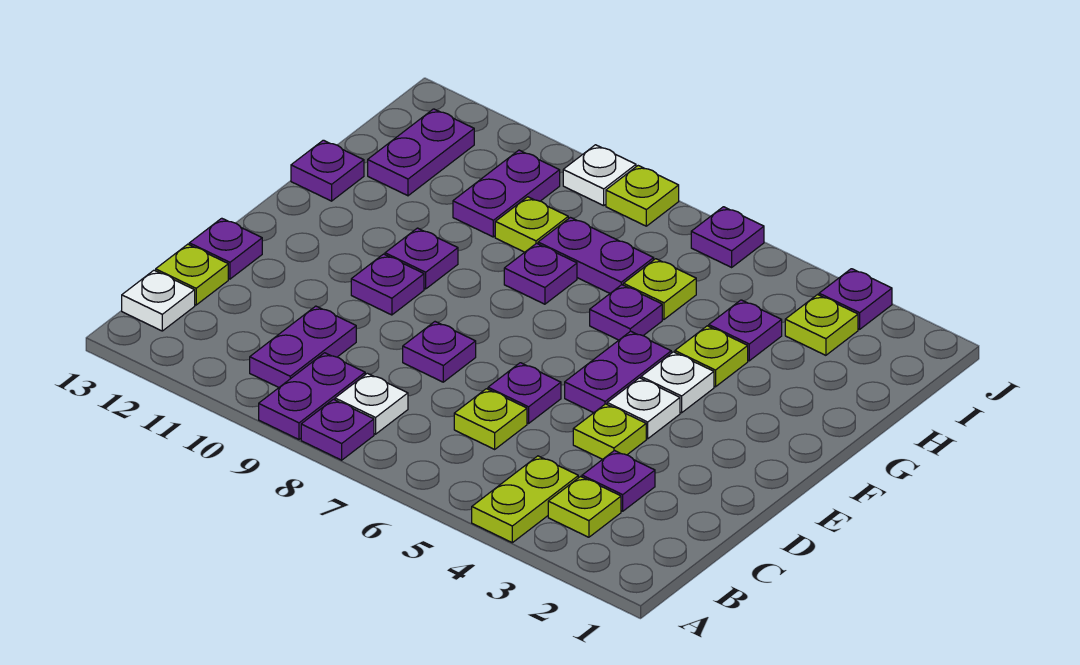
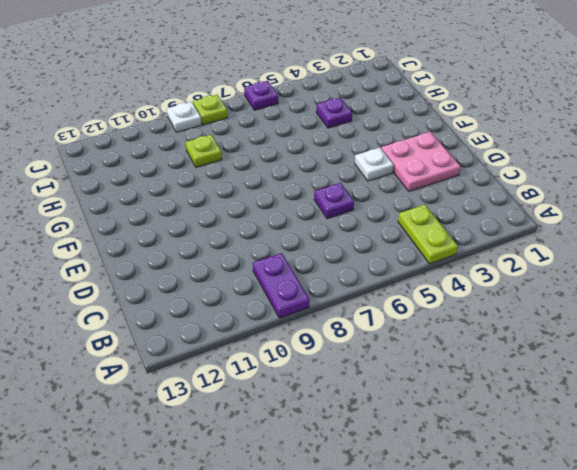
pink plate D2:E3 level 1 -> none
none -> purple plate A8 level 1
none -> lime plate B3 level 1
none -> white plate B8 level 1
none -> purple plate B10:C10 level 1

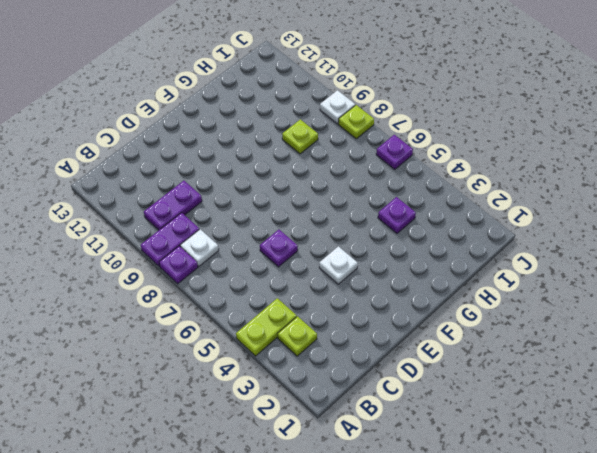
none -> white plate B13 level 1
none -> purple plate C3 level 1
none -> lime plate C6 level 1
none -> lime plate C13 level 1

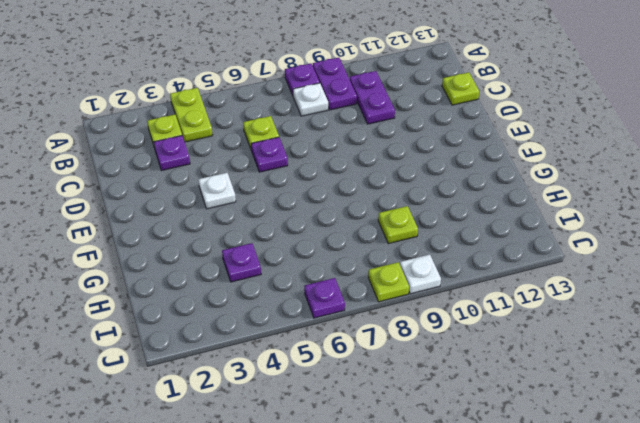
none -> white plate B13 level 1
none -> lime plate D4 level 1
none -> purple plate D8 level 1
none -> purple plate D13 level 1

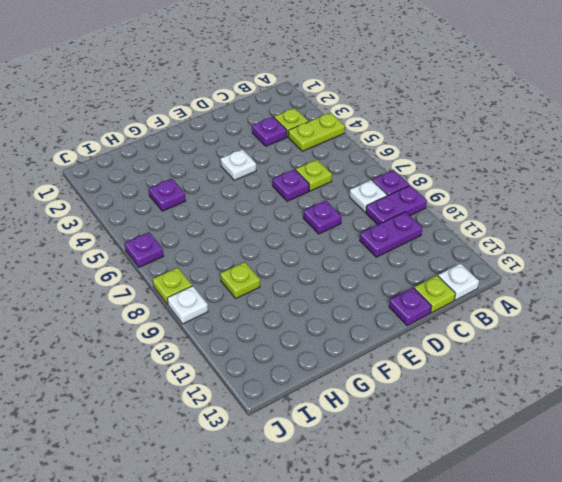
none -> lime plate D4 level 1
none -> purple plate E5:F5 level 1
none -> purple plate E10 level 1
none -> white plate F4 level 1

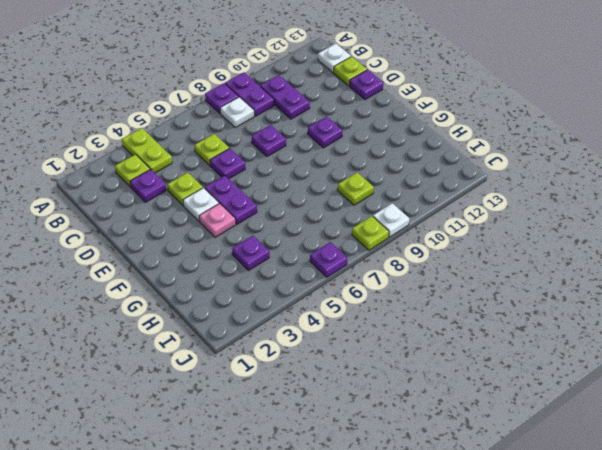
pink plate F4 level 1 -> white plate F4 level 1
none -> purple plate F10 level 1
none -> lime plate G4 level 1
none -> purple plate G6 level 1
none -> purple plate G8 level 1

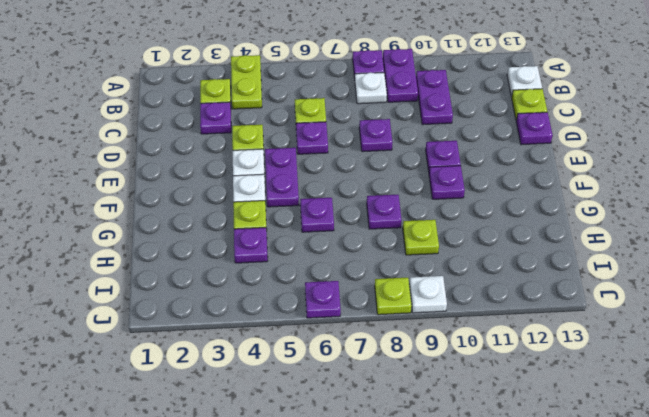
none -> purple plate G13 level 1
none -> lime plate H6 level 1
none -> purple plate H7:H8 level 1
none -> purple plate H10:I10 level 1

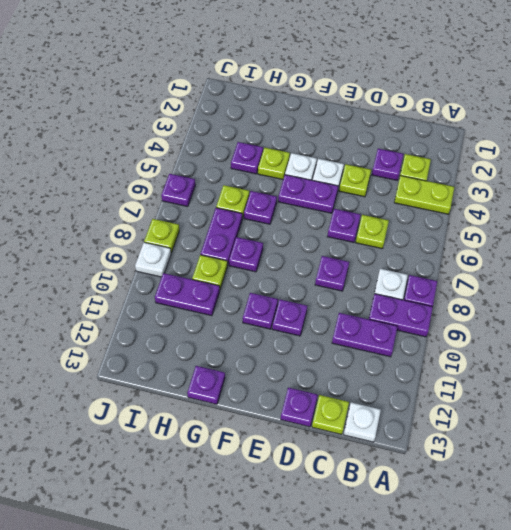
none -> purple plate H12:I12 level 1
none -> lime plate I3 level 1
none -> purple plate J3 level 1

